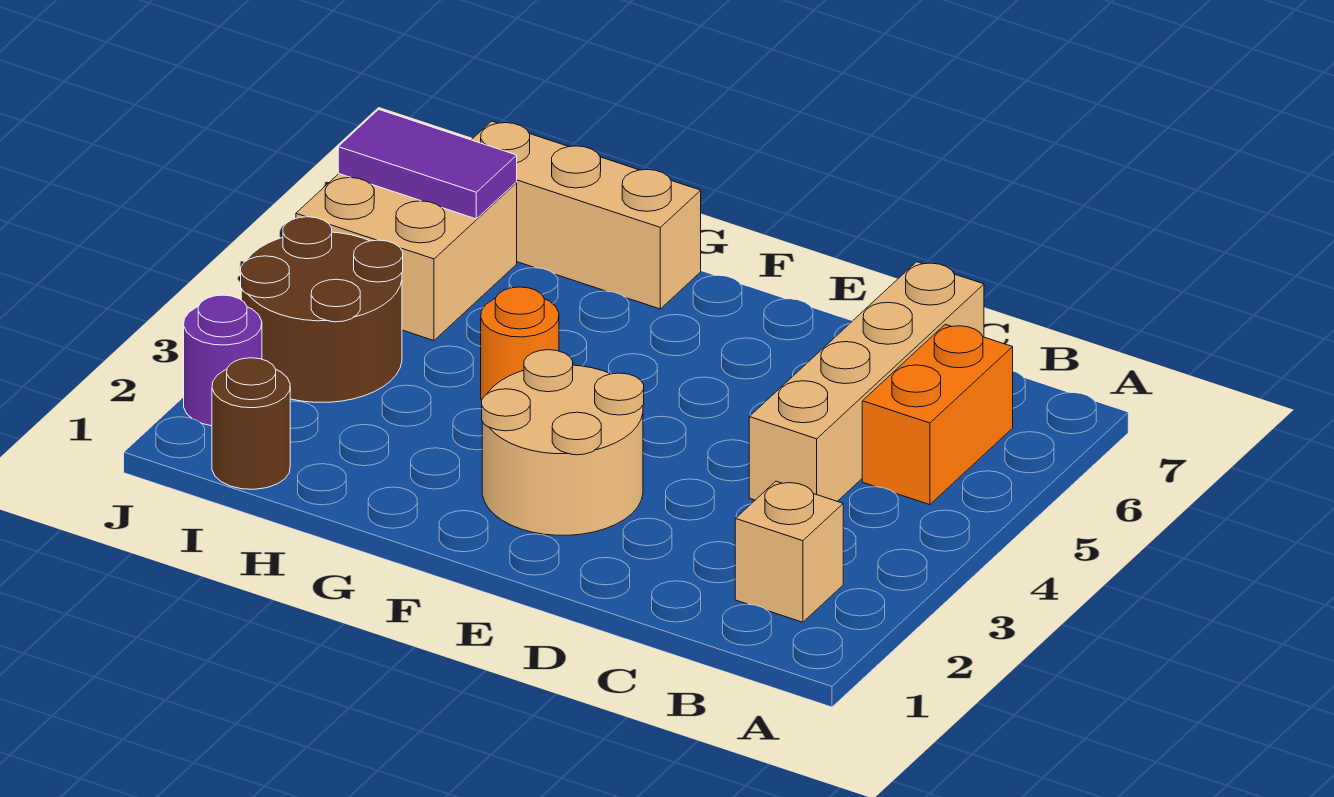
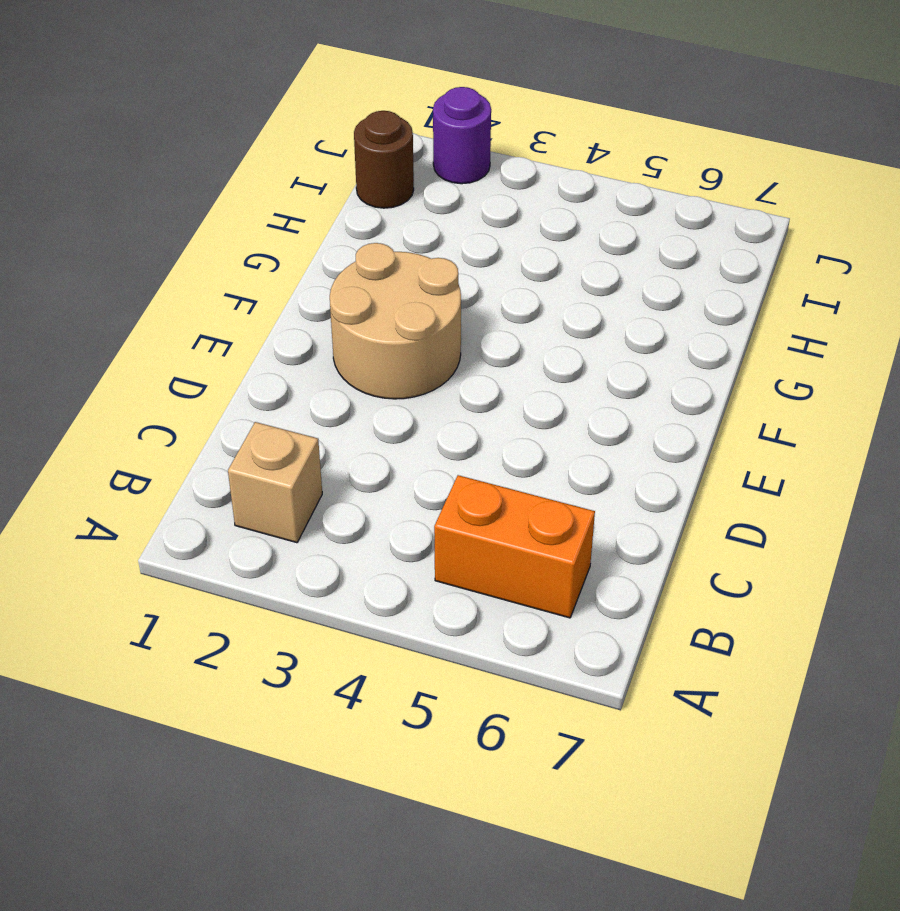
none -> tan brick C4:C7 level 1
none -> orange round brick G4 level 1

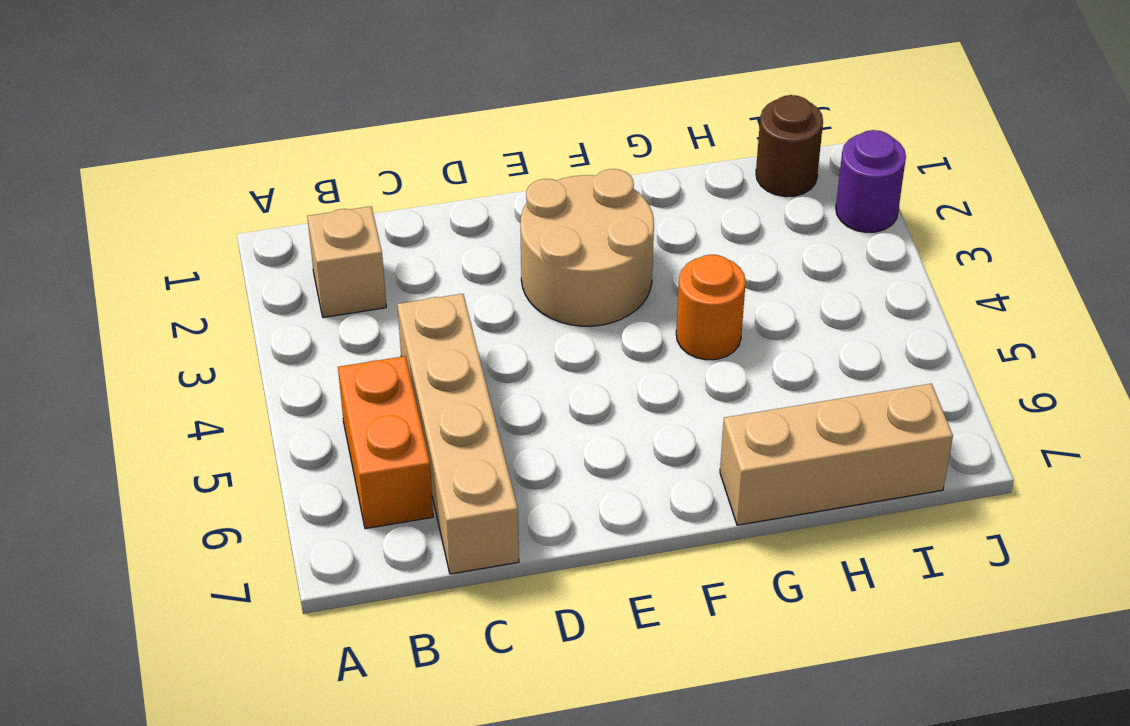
none -> brown round brick I3:J4 level 1
none -> tan brick I5:J6 level 1

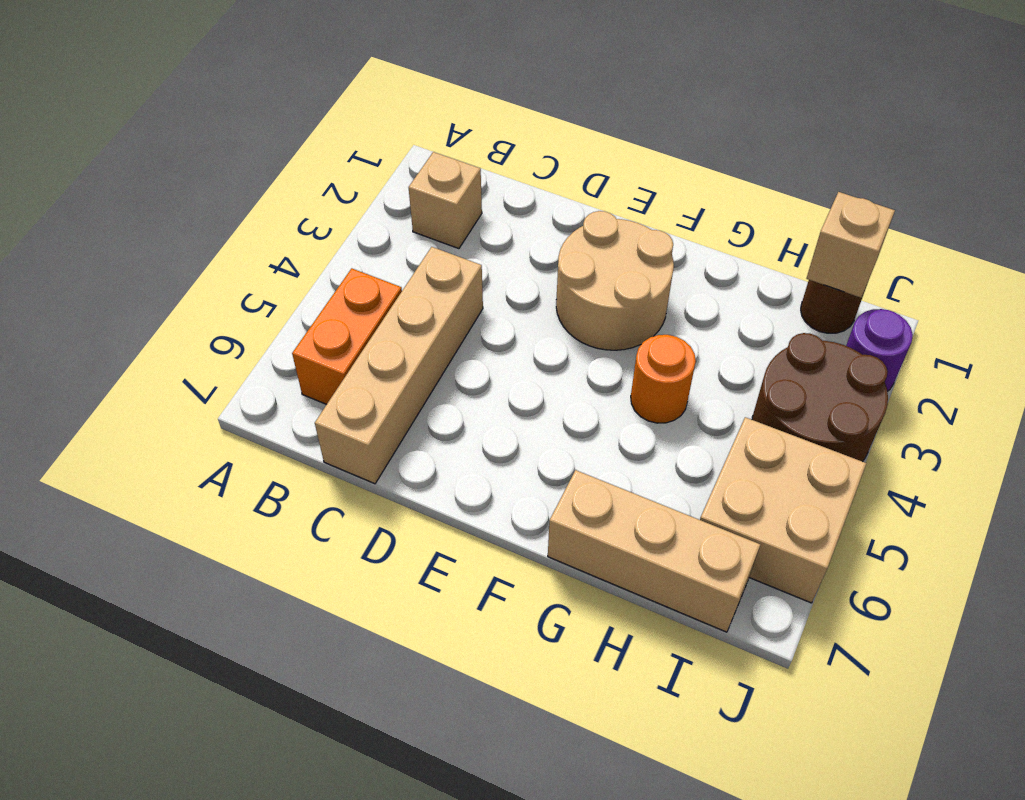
tan brick I1 level 2 -> none
none -> purple tile I6:J6 level 2

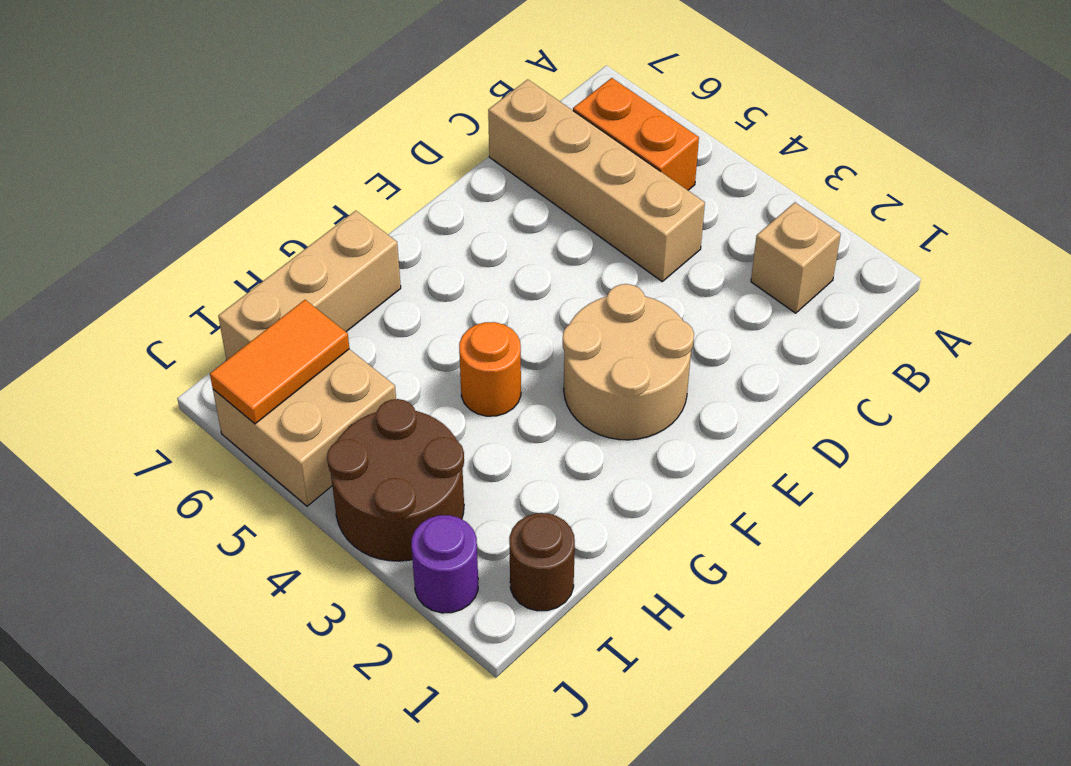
orange tile I6:J6 level 2 -> purple tile I6:J6 level 2

